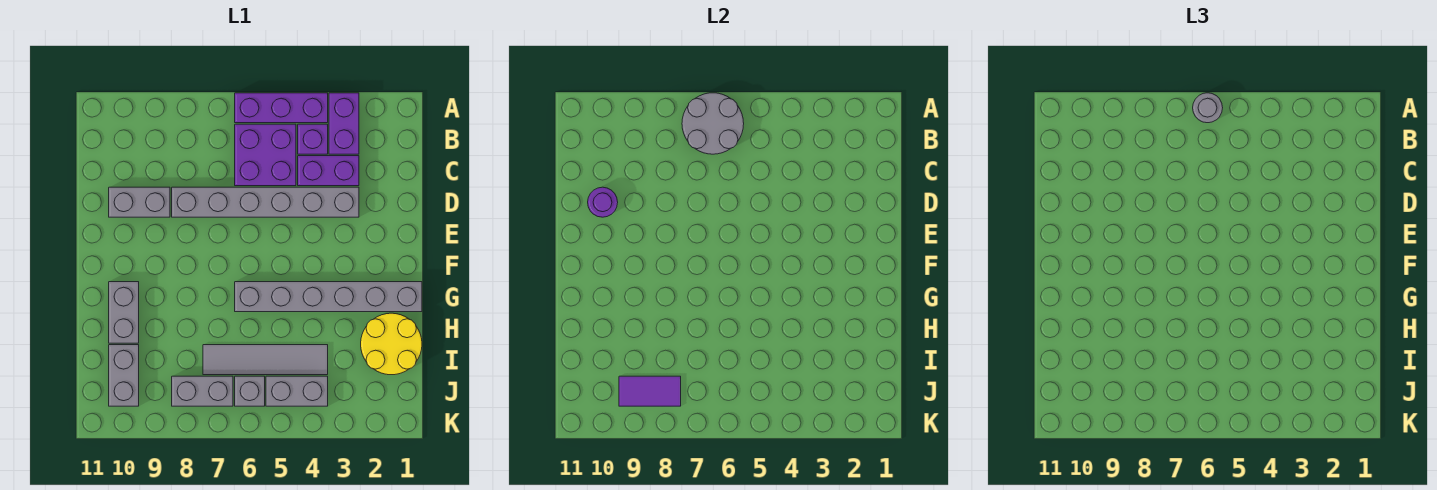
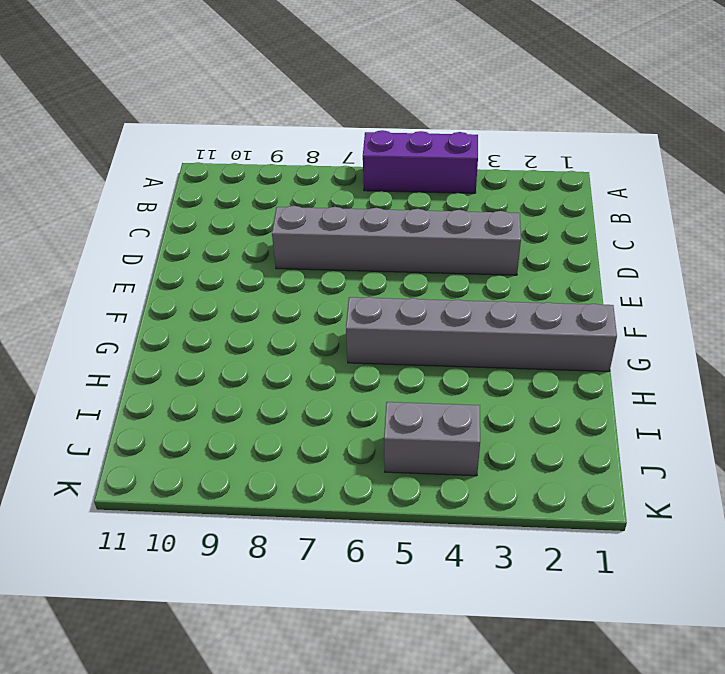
none -> purple brick A3:B3 level 1
none -> purple brick B4 level 1
none -> purple brick B5:C6 level 1

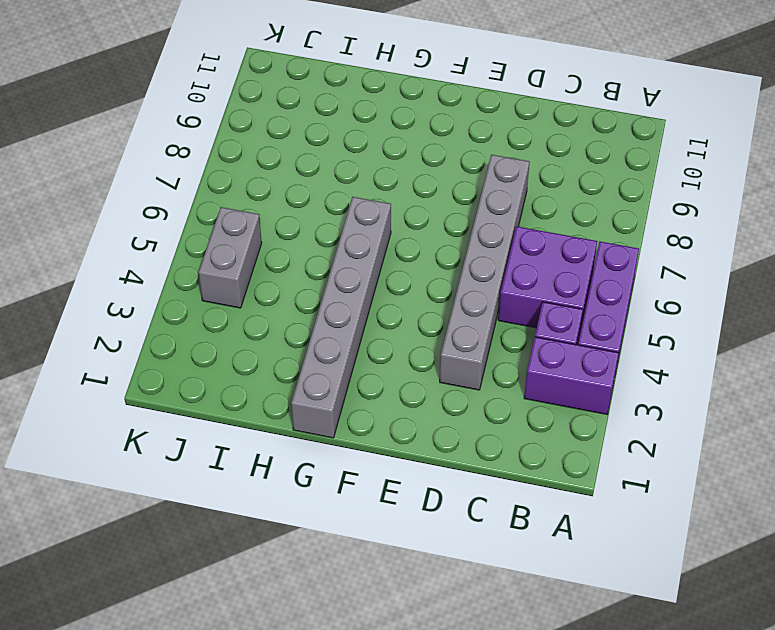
none -> purple brick C3:C4 level 1
none -> grey brick D9:D10 level 1
none -> grey brick G10:H10 level 1

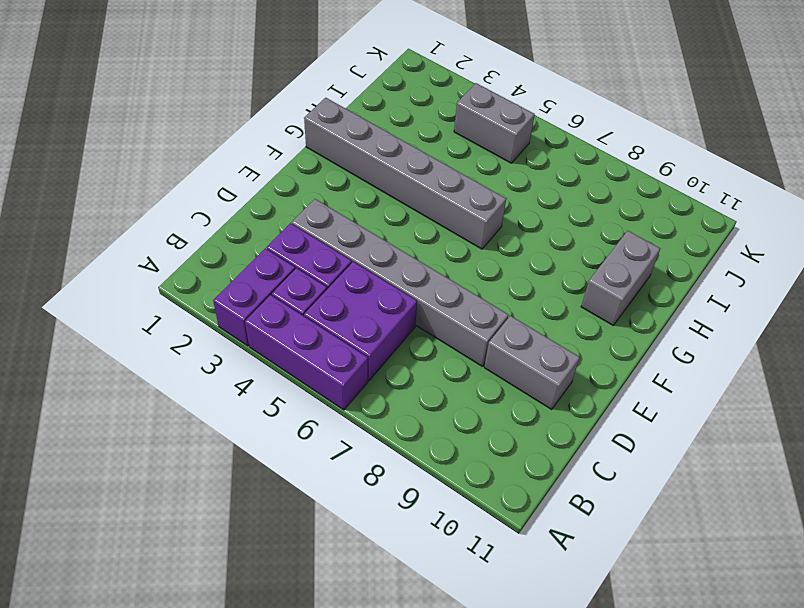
none -> yellow round brick H1:I2 level 1
none -> grey tile I4:I7 level 1
none -> grey brick I10:J10 level 1

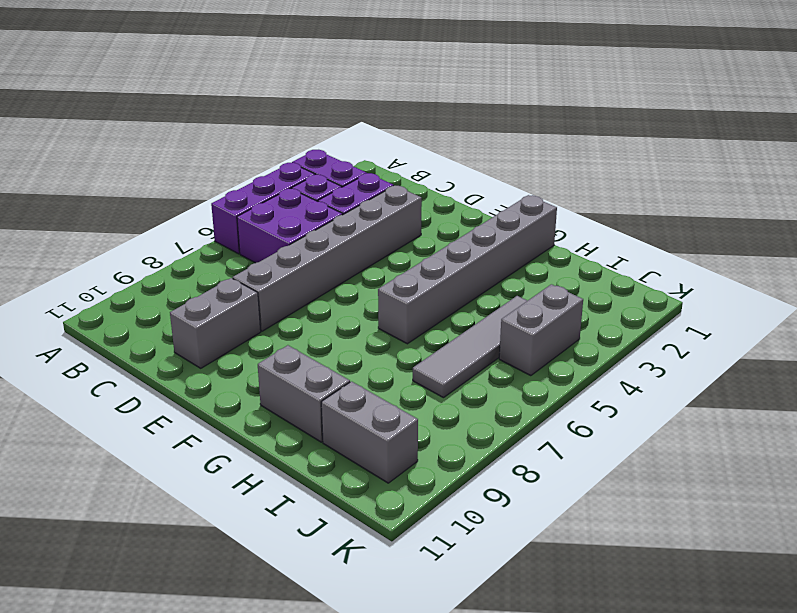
none -> yellow round brick H1:I2 level 1
none -> grey brick J6 level 1
none -> grey brick J7:J8 level 1

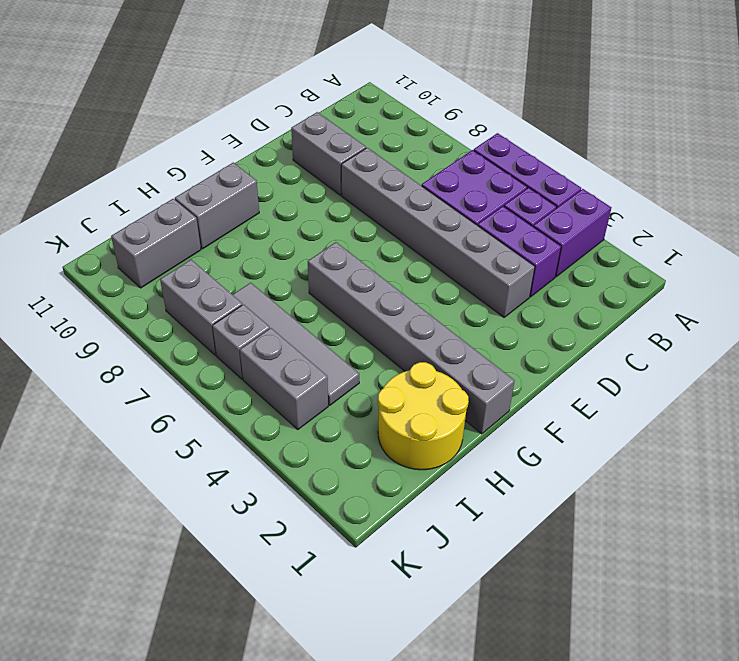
none -> grey round brick A6:B7 level 2
none -> purple round brick D10 level 2
none -> purple tile J8:J9 level 2

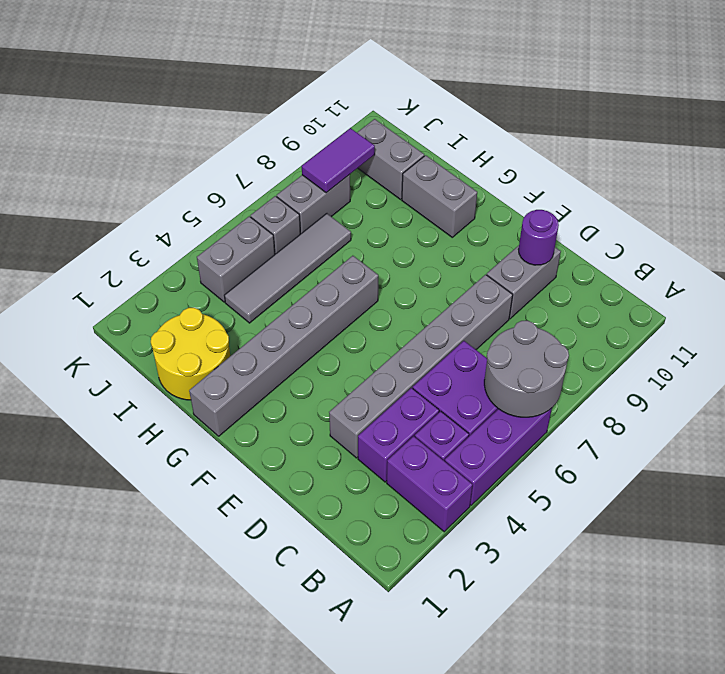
none -> grey round brick A6 level 3

